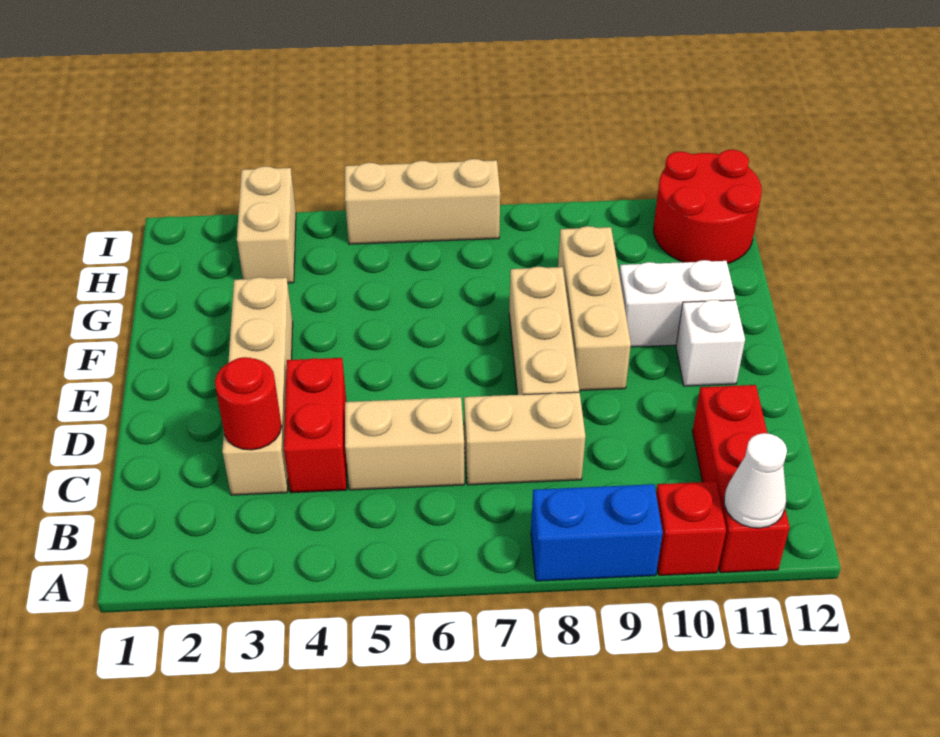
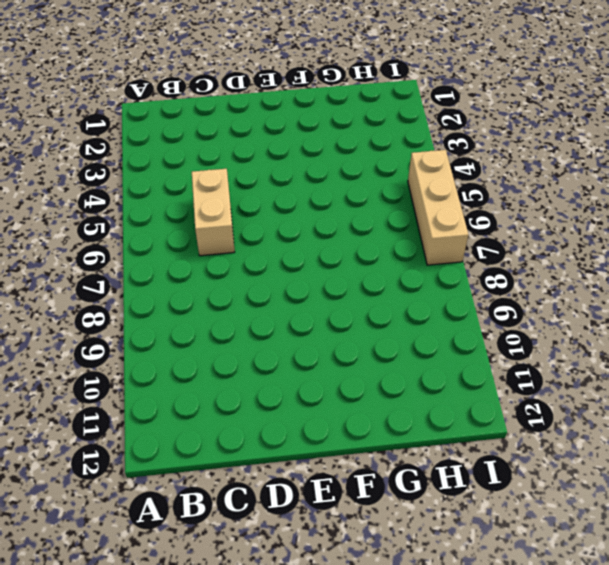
none -> blue brick A8:A9 level 1
none -> red brick A10 level 1
none -> red brick A11:C11 level 1

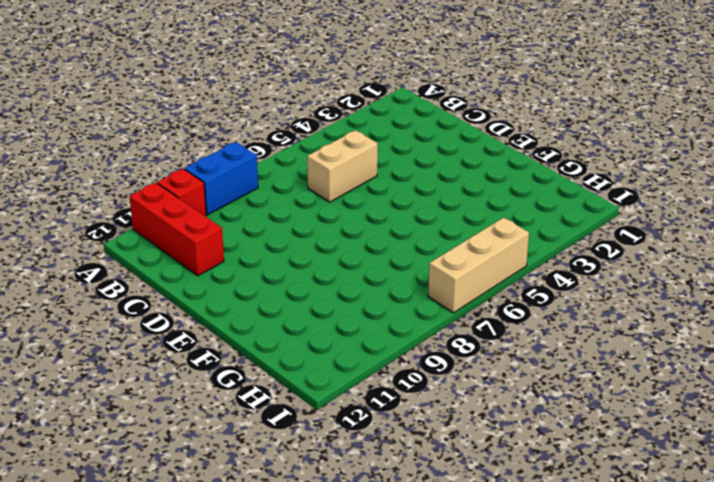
none -> tan brick C3:F3 level 1
none -> red brick C4:D4 level 1
none -> tan brick C7:C8 level 1

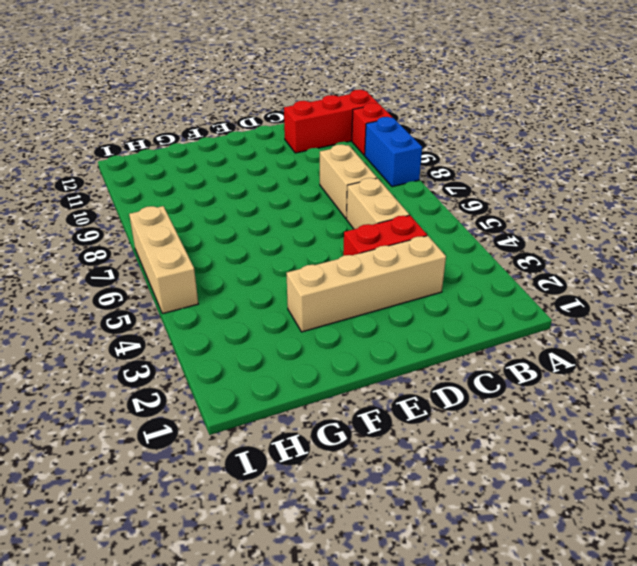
none -> tan brick D8:F8 level 1
none -> tan brick E9:G9 level 1
none -> white brick E11 level 1

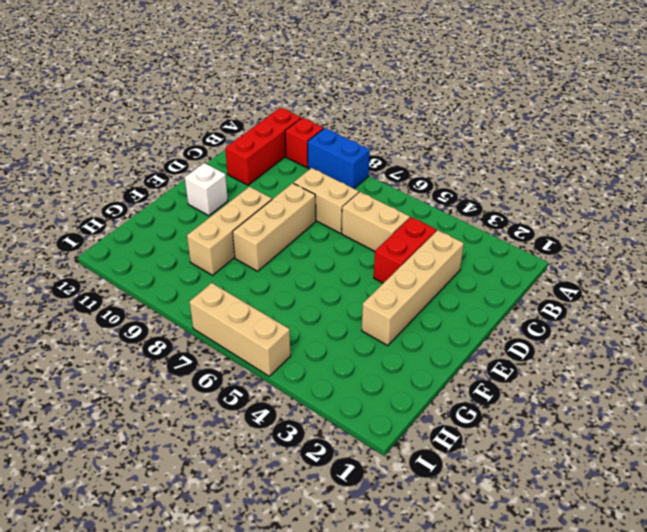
none -> white brick F10:F11 level 1
none -> tan brick H3:I3 level 1
none -> red round brick H11:I12 level 1

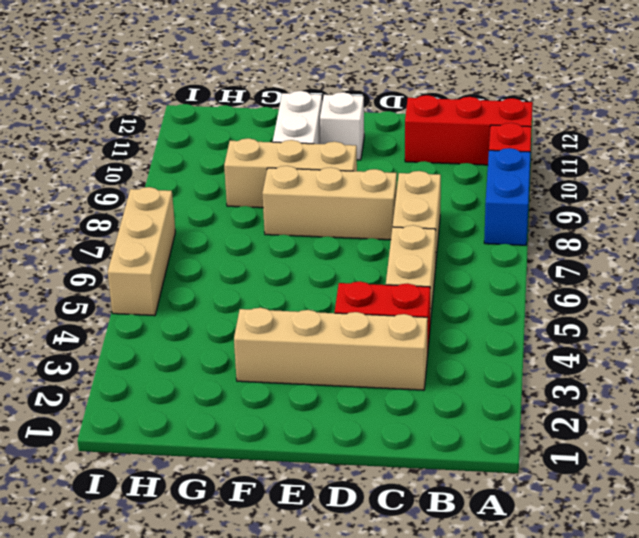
none -> tan brick H3:I3 level 1
none -> red round brick H11:I12 level 1
none -> white cone A11 level 2

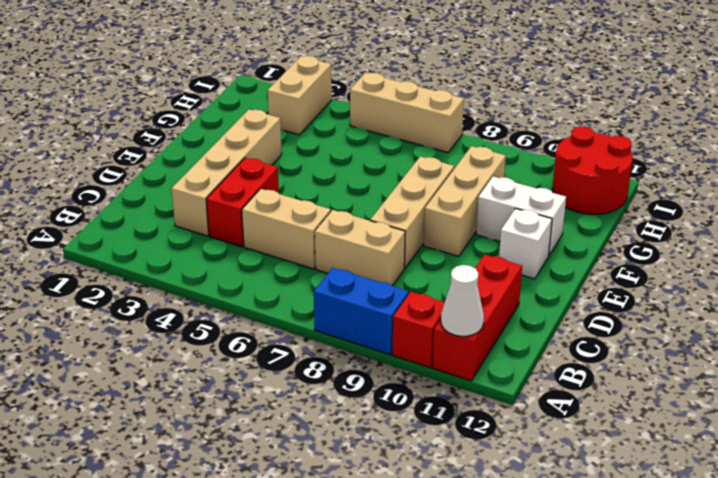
none -> red round brick C3 level 2

